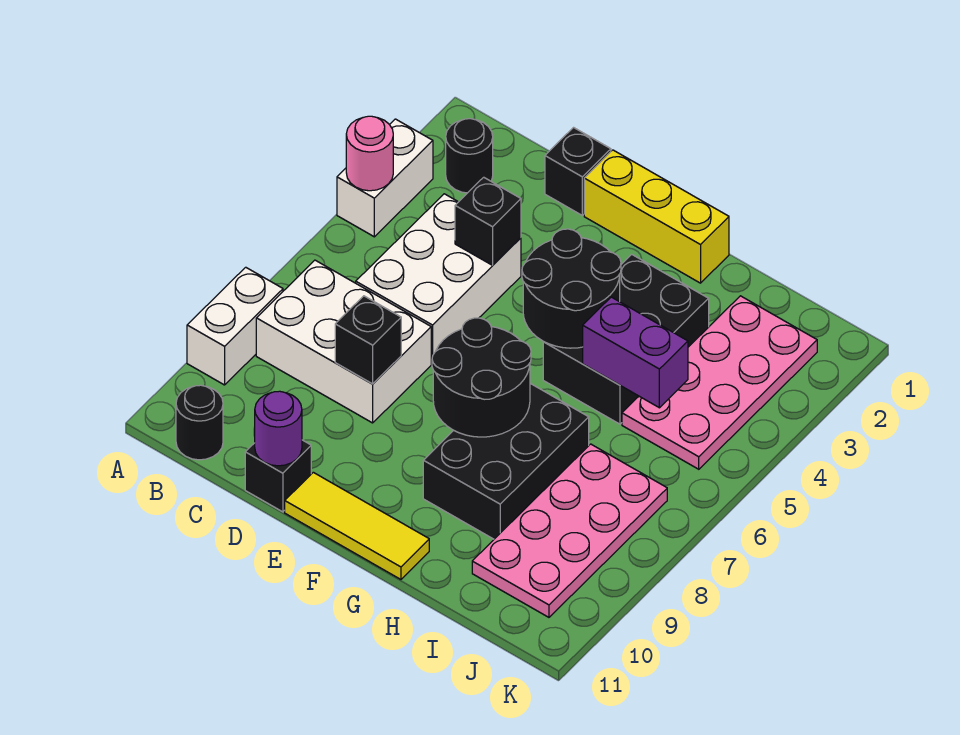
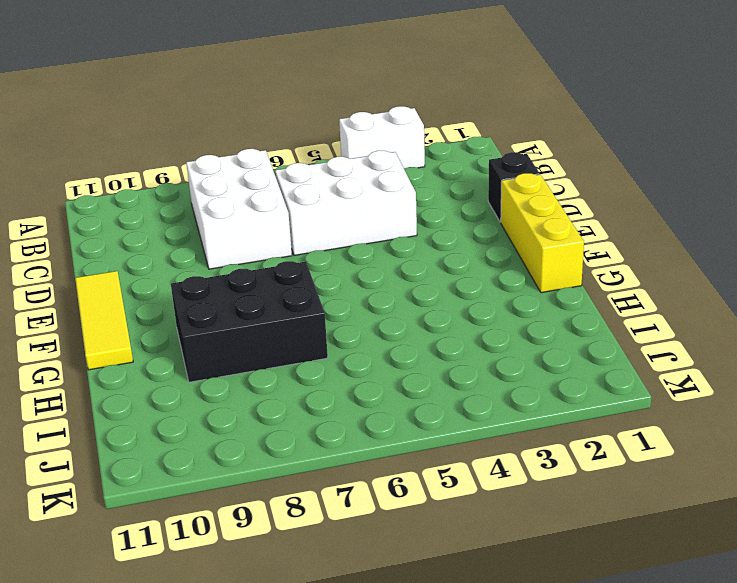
none -> white brick A8:A9 level 1
none -> black round brick B2 level 1
none -> black round brick B11 level 1

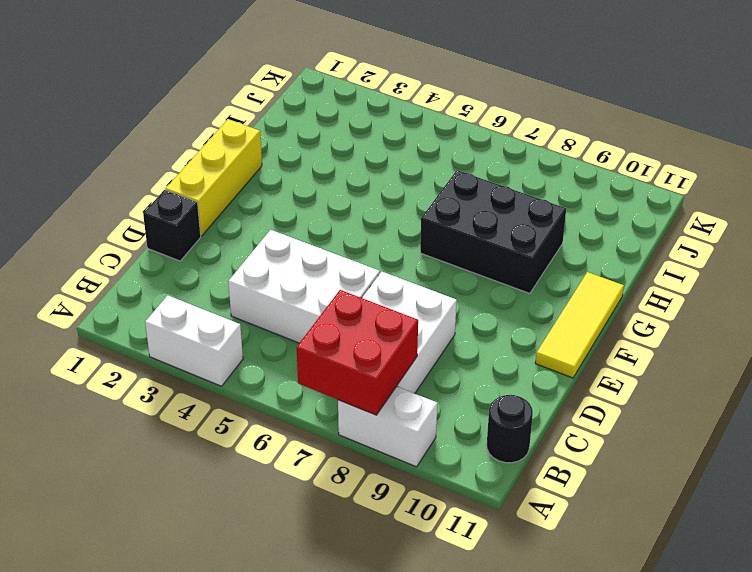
red brick A7:B8 level 2 -> none
none -> black round brick B2 level 1
none -> black brick D11 level 1
none -> black brick G3:H5 level 1

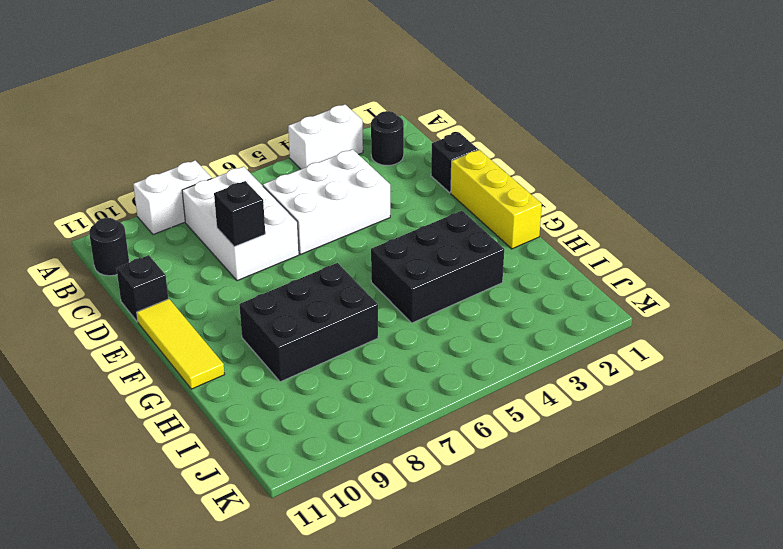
none -> pink plate I2:J5 level 1
none -> pink plate I7:J10 level 1
none -> pink round brick A4 level 2

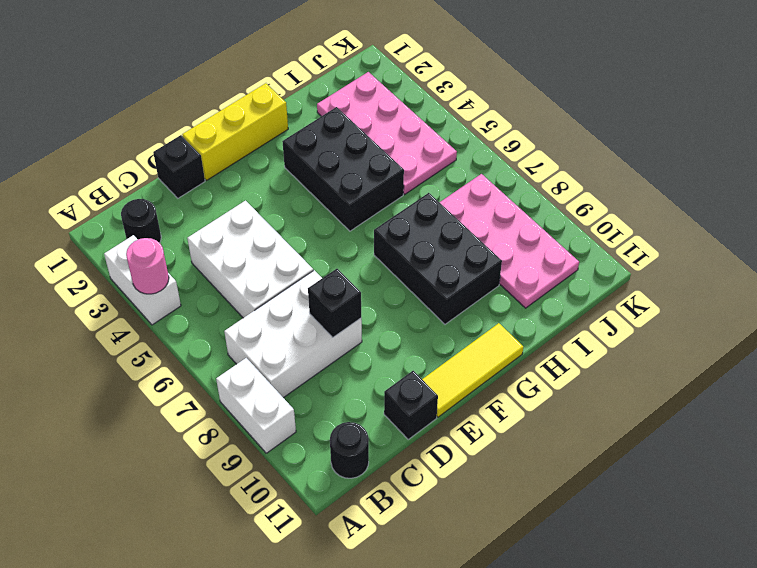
none -> black brick D4 level 2
none -> purple round brick D11 level 2
none -> black round brick F4:G5 level 2

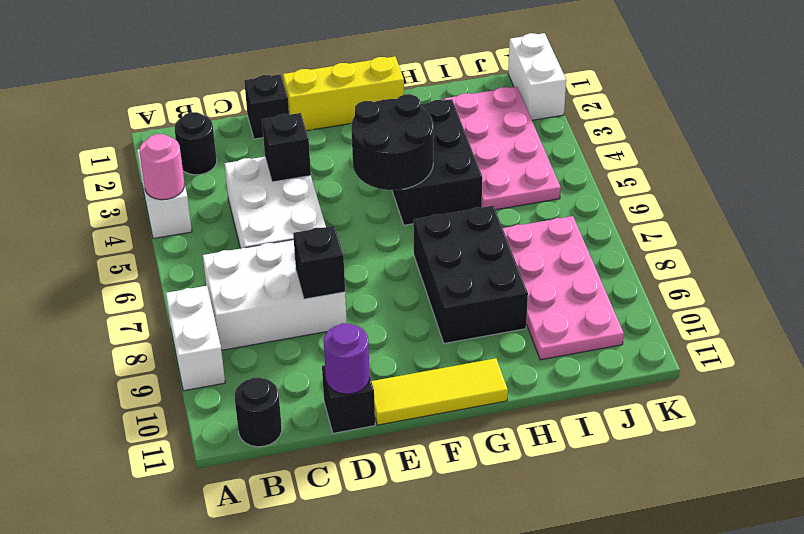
white brick K1:K2 level 1 -> none
none -> black round brick F7:G8 level 2
none -> purple brick H5:I5 level 2

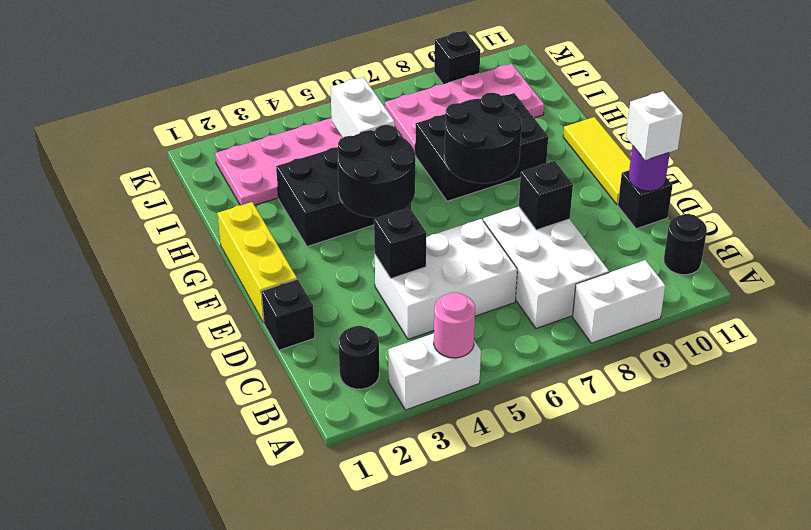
white brick D11 level 3 -> none
white brick H5:I5 level 2 -> purple brick H5:I5 level 2
black brick K9 level 1 -> none

